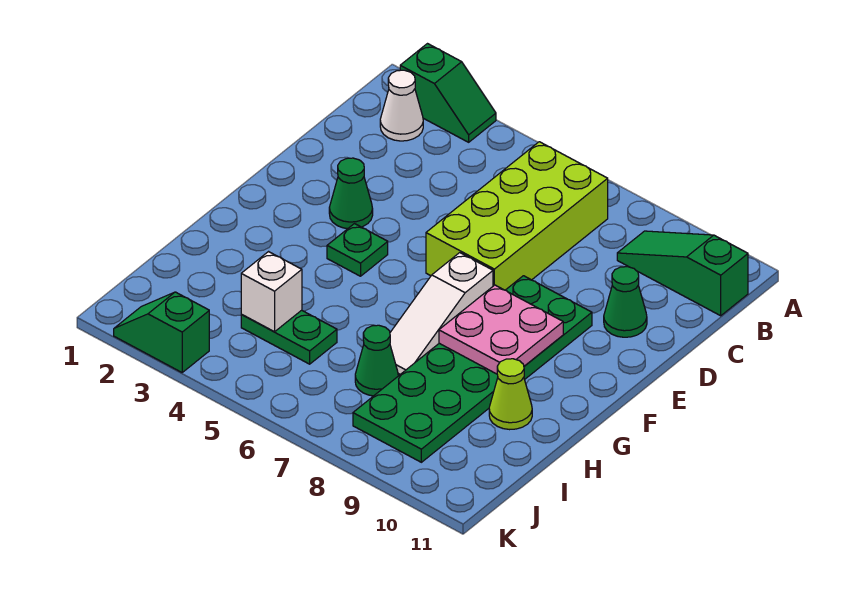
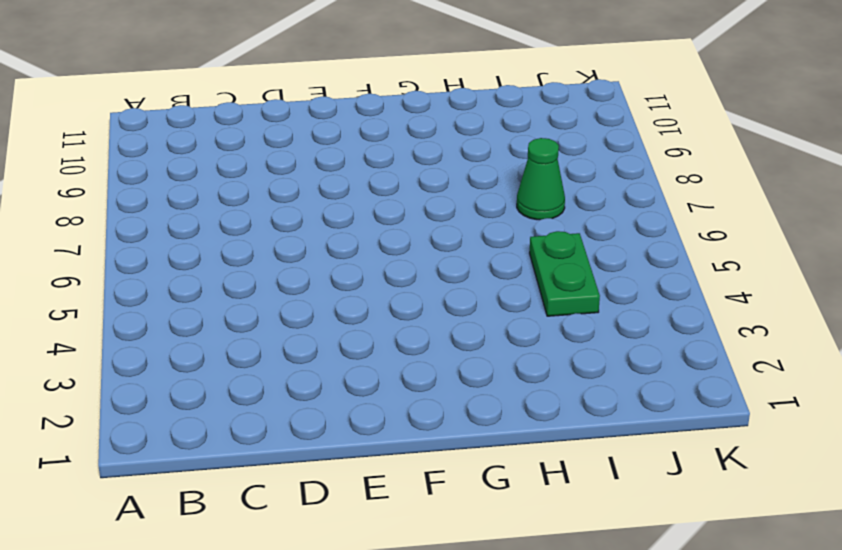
none -> green slope A2:A3 level 1 top 2
none -> white cone B2 level 1
none -> lime brick B6:E7 level 1

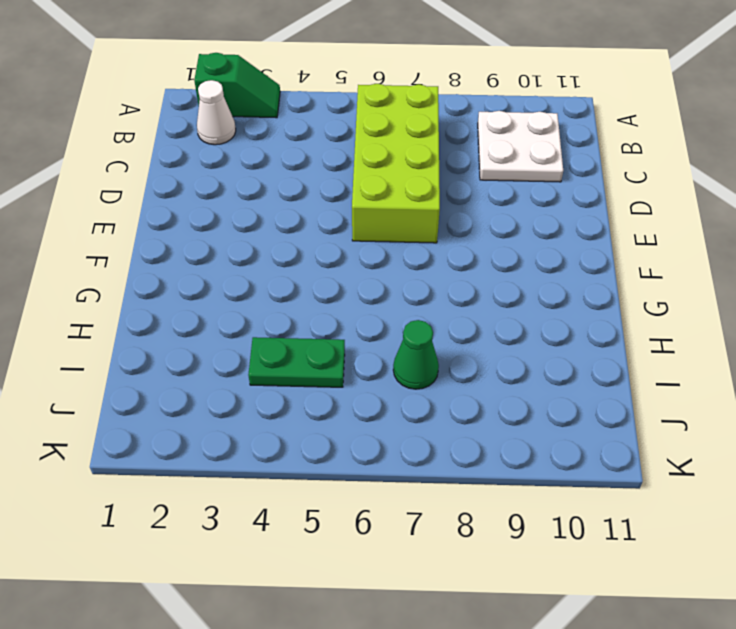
white plate B9:C10 level 1 -> green slope B9:B11 level 1 top 11
none -> green cone D10 level 1
none -> green cone E3 level 1
none -> green plate E8:J9 level 1

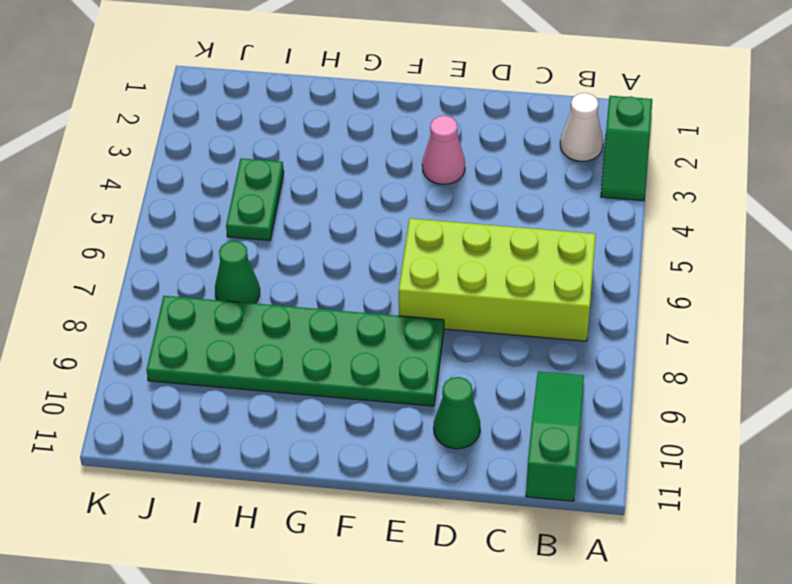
pink cone E3 level 1 -> green cone E3 level 1
none -> green plate F4 level 1
none -> white slope F7:H7 level 1 top F
none -> lime cone H10 level 1

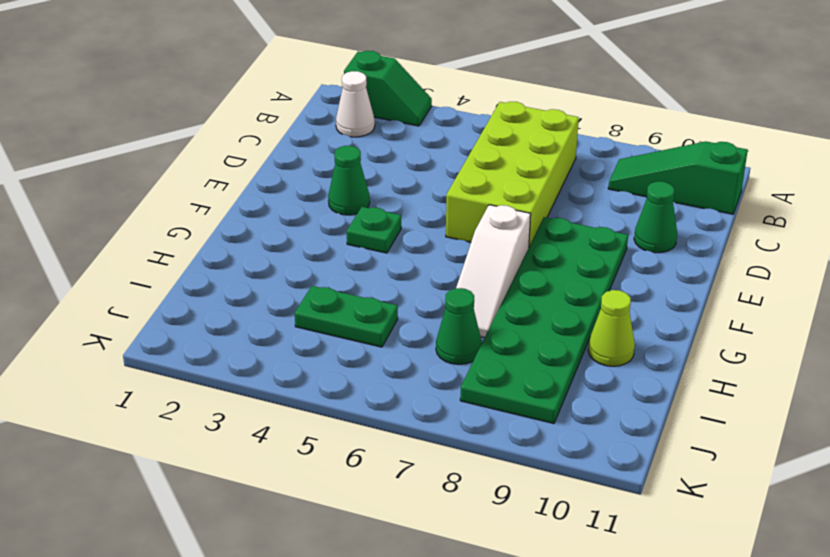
none -> green slope K2:K3 level 1 top 3
none -> pink plate F8:G9 level 2
none -> white brick I4 level 2

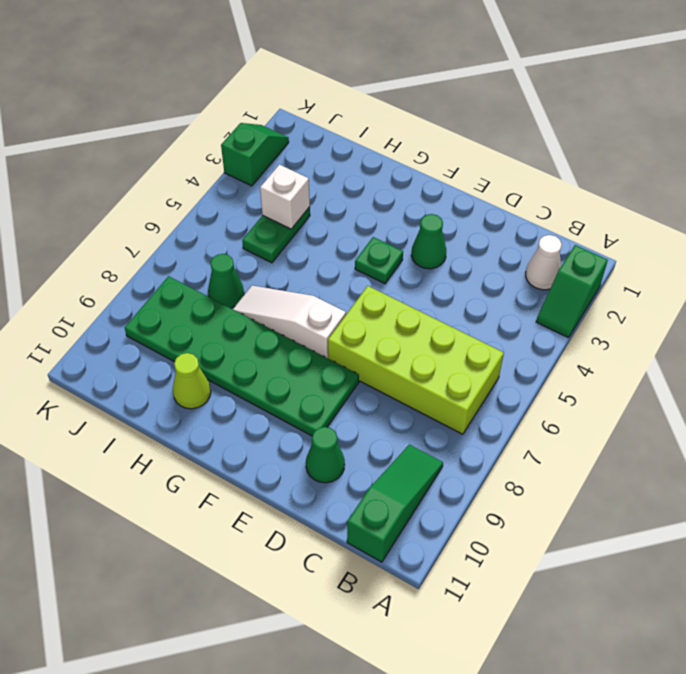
none -> pink plate F8:G9 level 2

